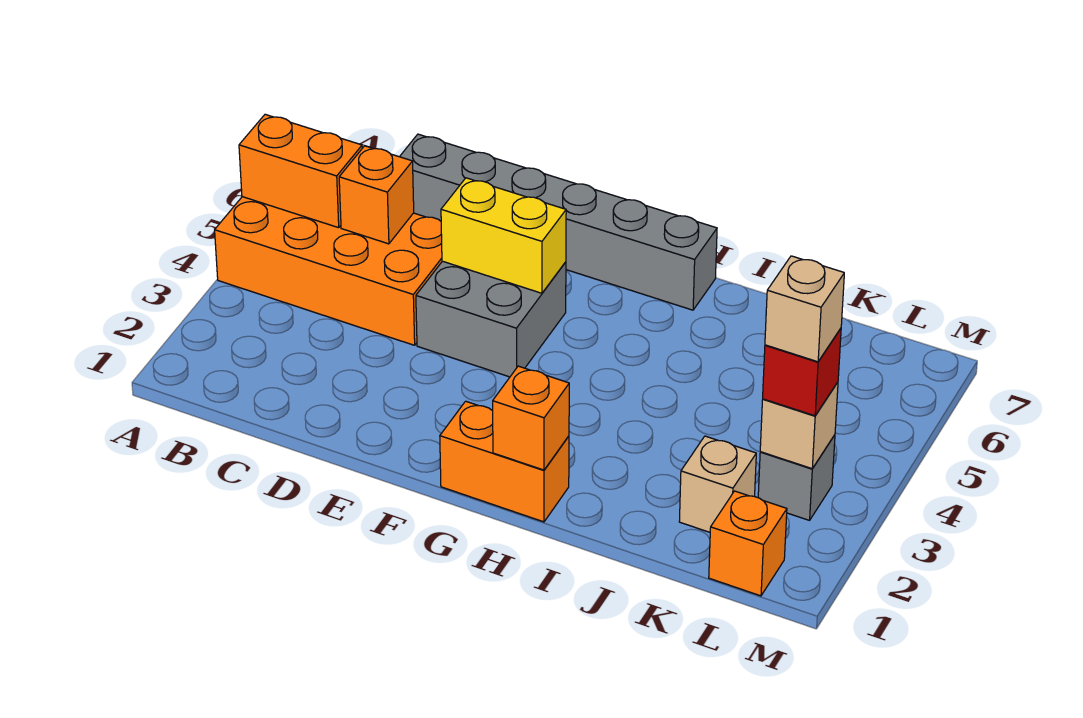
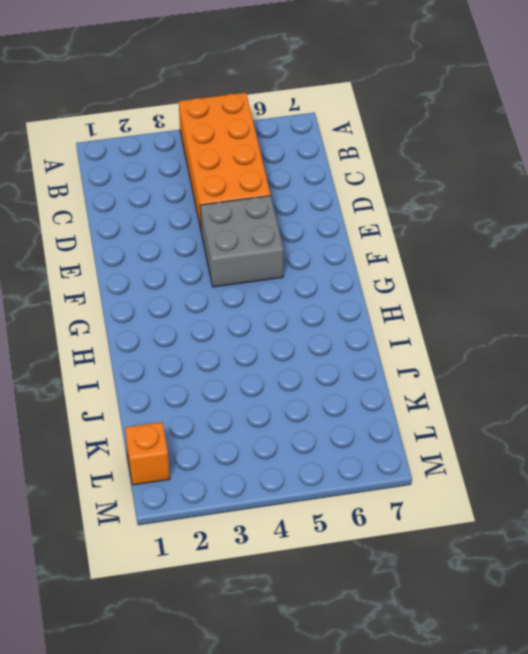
none -> grey brick C7:H7 level 1
none -> orange brick G1:H1 level 1
none -> tan brick K2 level 1

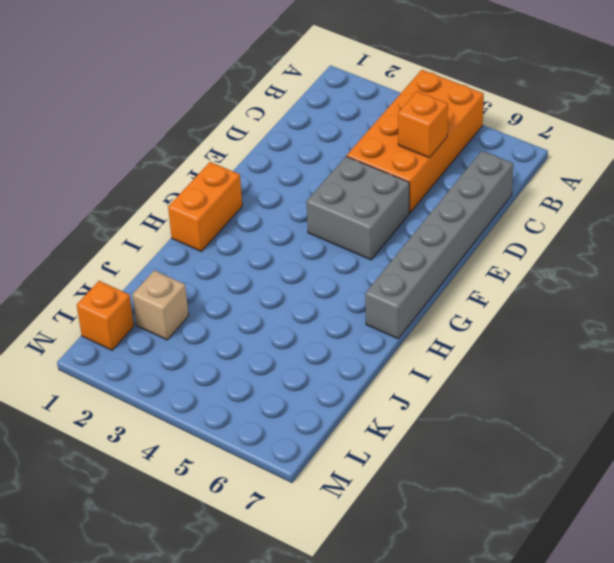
none -> grey brick L3 level 1
none -> orange brick A5:B5 level 2
none -> yellow brick E5:F5 level 2

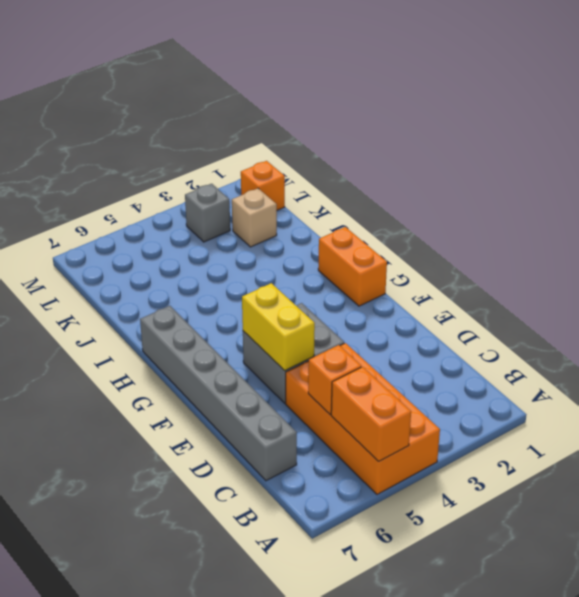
none -> orange brick H1 level 2
none -> tan brick L3 level 2
none -> red brick L3 level 3

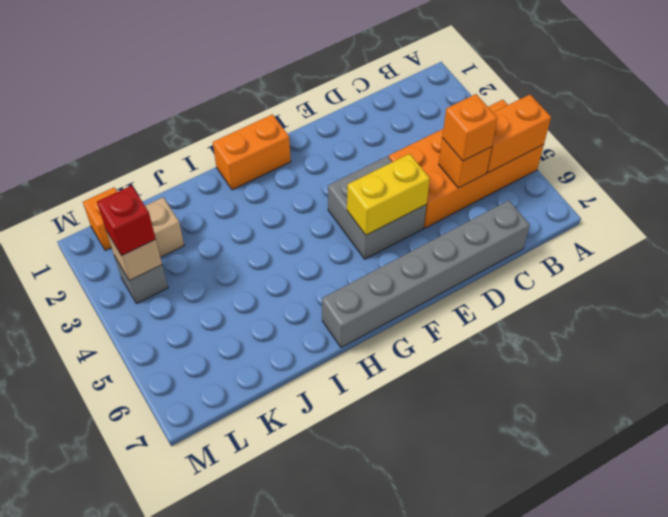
orange brick C5 level 3 -> orange brick H1 level 2
none -> tan brick L3 level 4

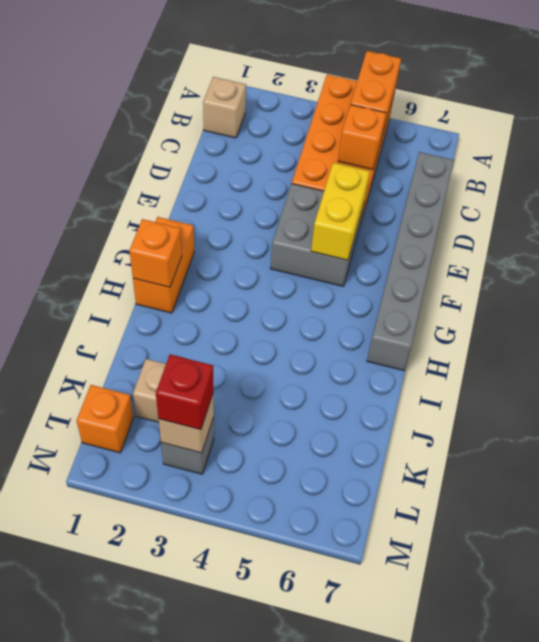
tan brick B1 level 1 -> tan brick L3 level 4

